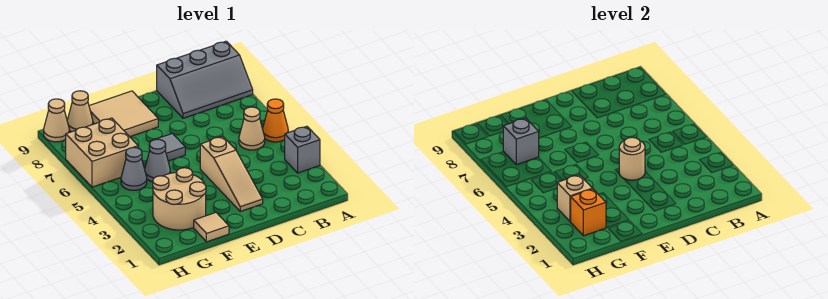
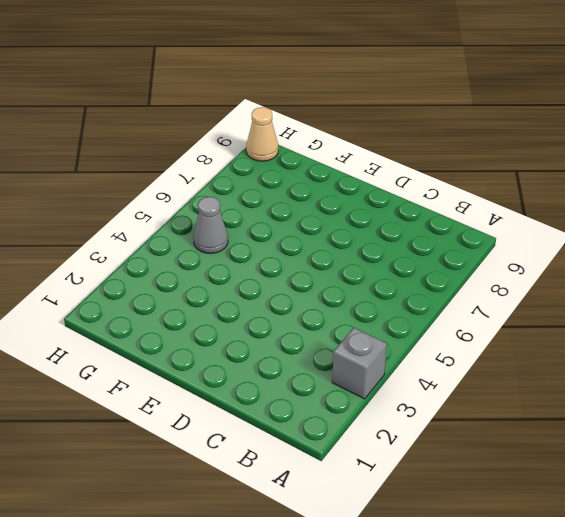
none -> orange cone A5 level 1
none -> grey slope A8:C9 level 1 top 9
none -> tan cone B5 level 1

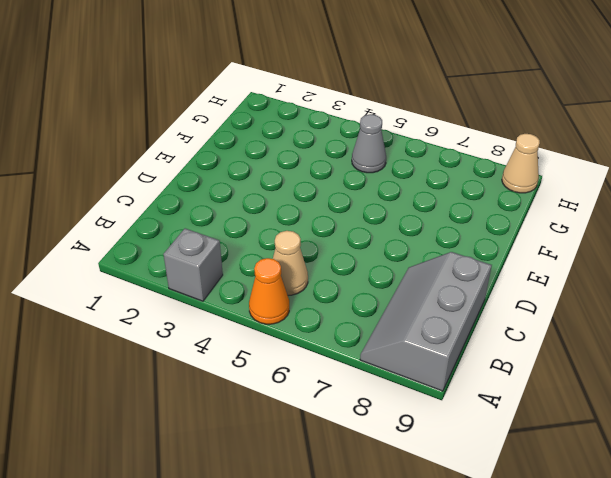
none -> tan slope D2:D4 level 1 top 4
none -> grey tile E6 level 1
none -> tan tile E8:F9 level 1

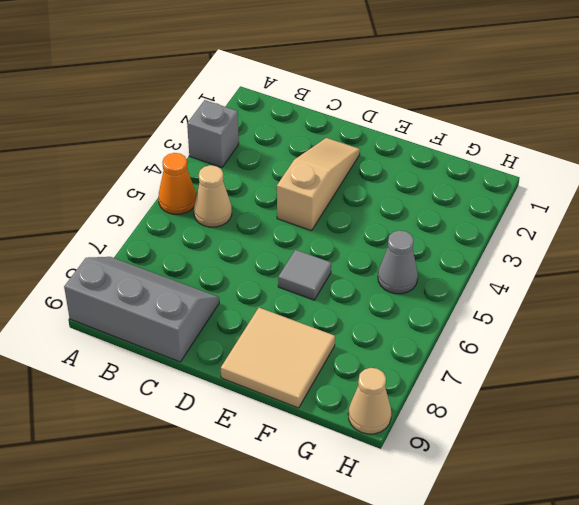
none -> tan tile F1 level 1
none -> tan round brick F2:G3 level 1
none -> grey cone F5 level 1

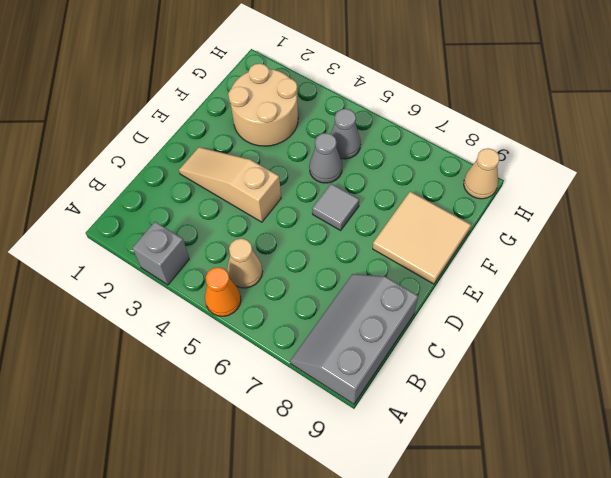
none -> tan tile F1 level 1
none -> tan brick G6:H7 level 1
none -> tan cone G9 level 1

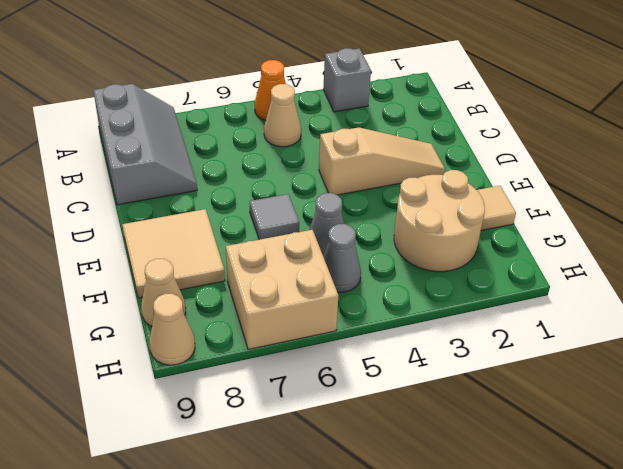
none -> tan round brick D4 level 2
none -> orange brick G2 level 2
none -> tan brick G3 level 2

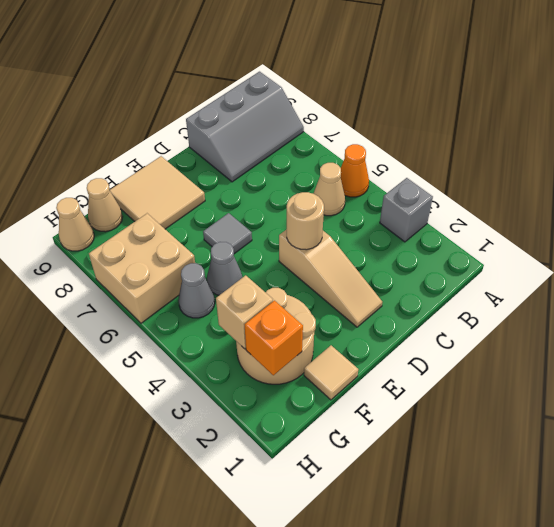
none -> grey brick G7 level 2

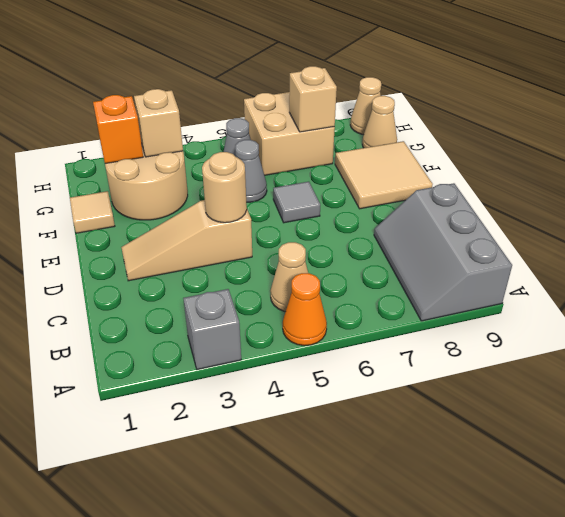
tan brick G7 level 2 -> grey brick G7 level 2

